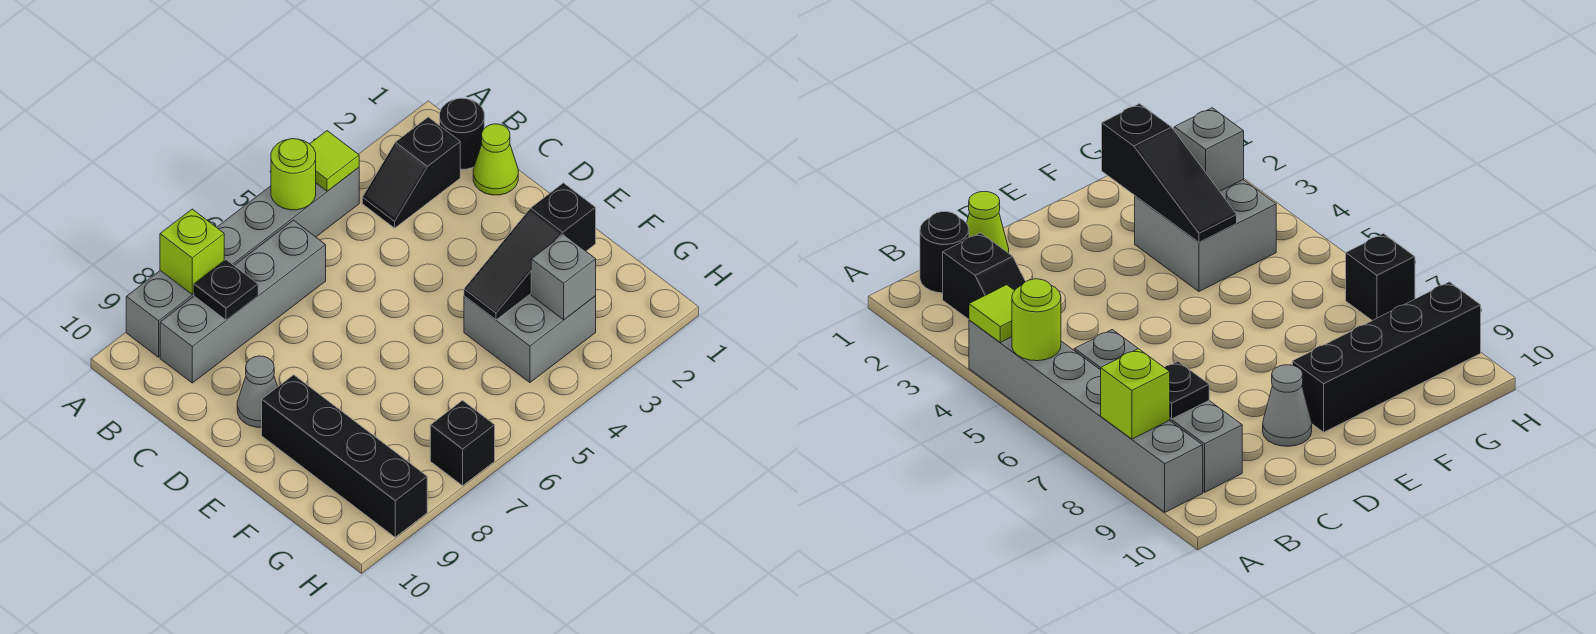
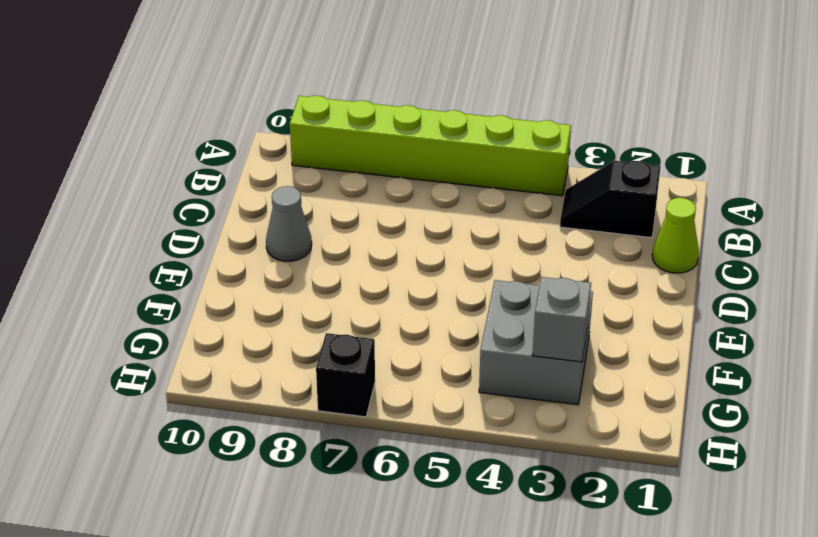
lime brick A4:A9 level 1 -> grey brick A4:A9 level 1
none -> black round brick B1 level 1
none -> grey brick B6:B9 level 1
none -> black brick E9:H9 level 1

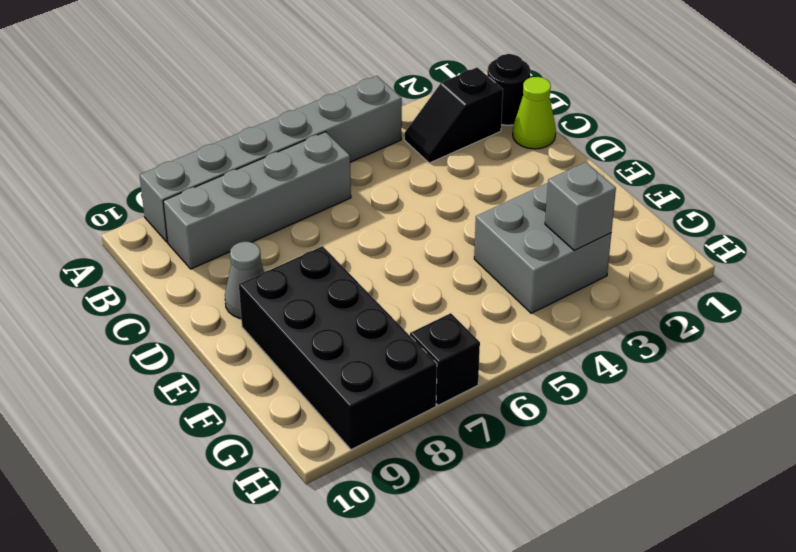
black brick E8:H9 level 1 -> black brick E9:H9 level 1
none -> lime tile A4 level 2
none -> lime round brick A5 level 2
none -> lime brick A8 level 2

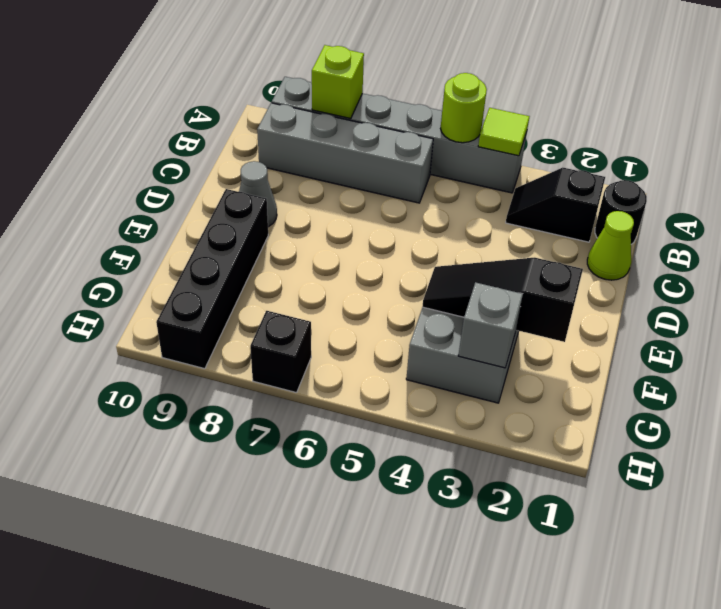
none -> black plate B8 level 2

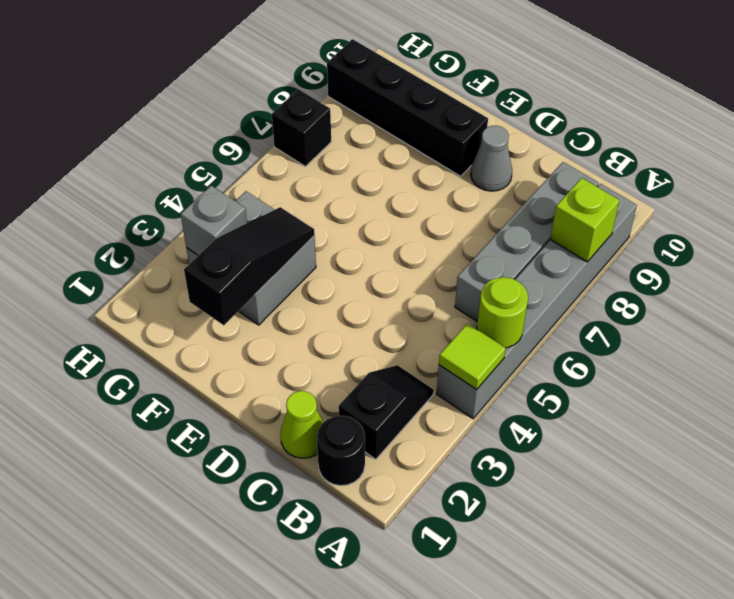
none -> black plate B8 level 2

